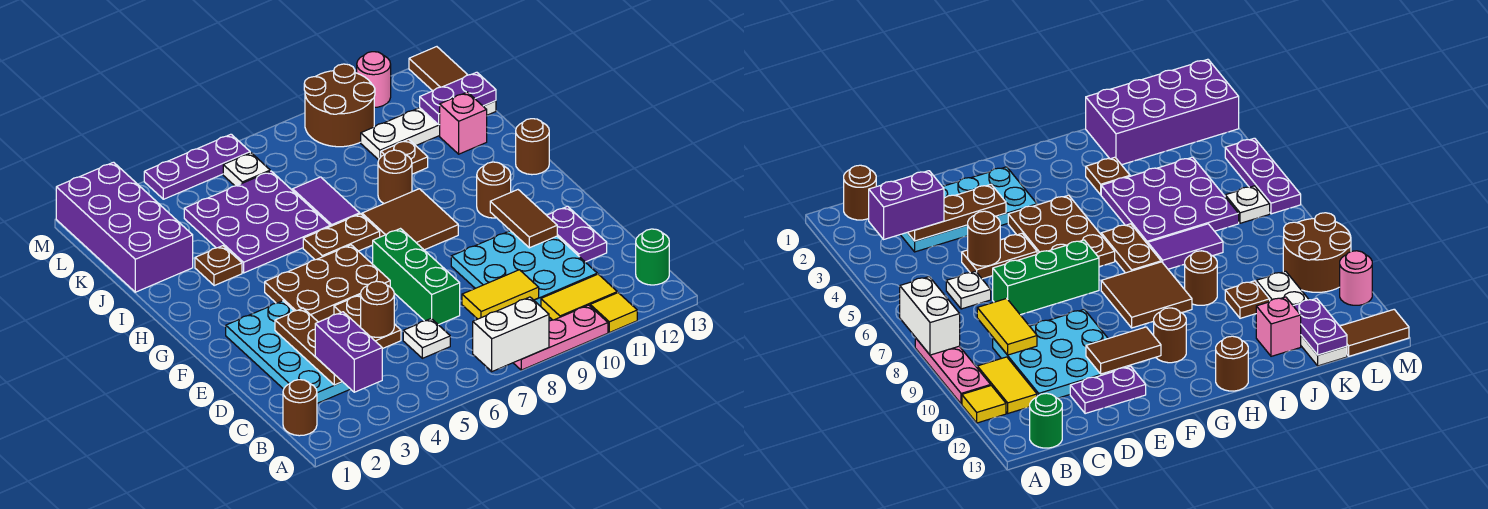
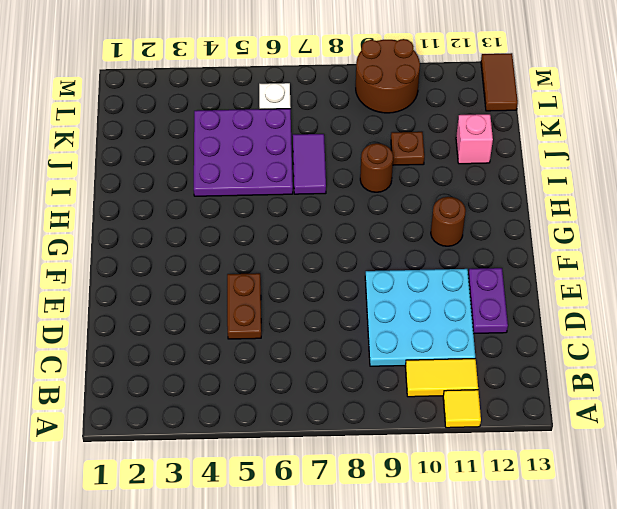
none -> pink plate A8:A10 level 1
none -> brown round brick B1 level 1
none -> green round brick B13 level 1
none -> cyan plate C2:F3 level 1

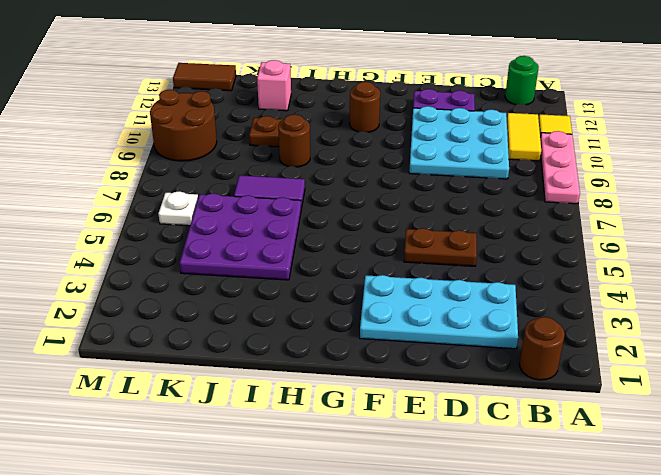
none -> white plate C6 level 1
none -> green brick D7:F7 level 1
none -> brown plate F4:G6 level 1
none -> brown tile G8:H9 level 1

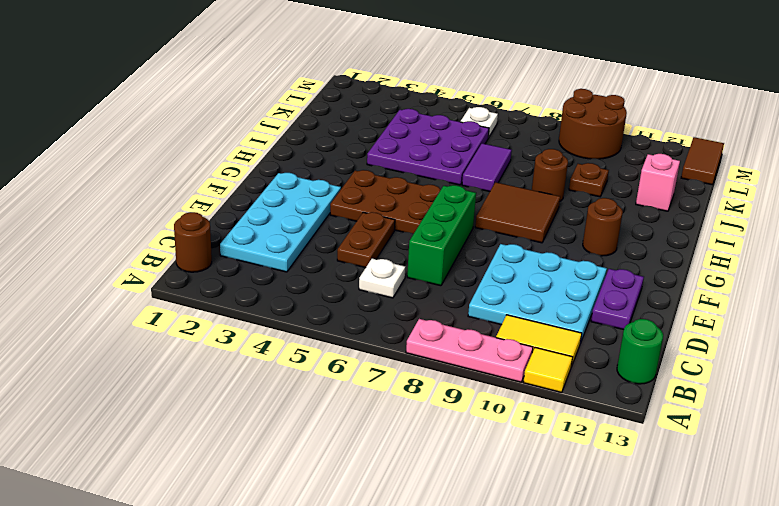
none -> brown plate H6:H7 level 1
none -> brown round brick H13 level 1
none -> brown plate I3 level 1
none -> purple brick J1:M2 level 1

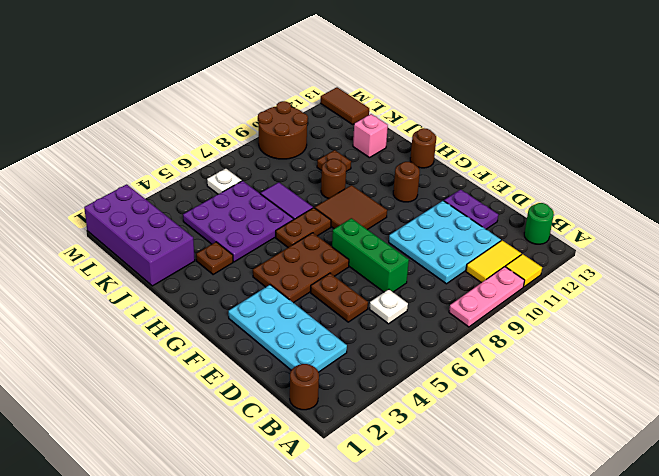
none -> white plate K10:K13 level 1
none -> purple plate M4:M6 level 1
none -> pink round brick M11 level 1
none -> white brick A7:A8 level 2

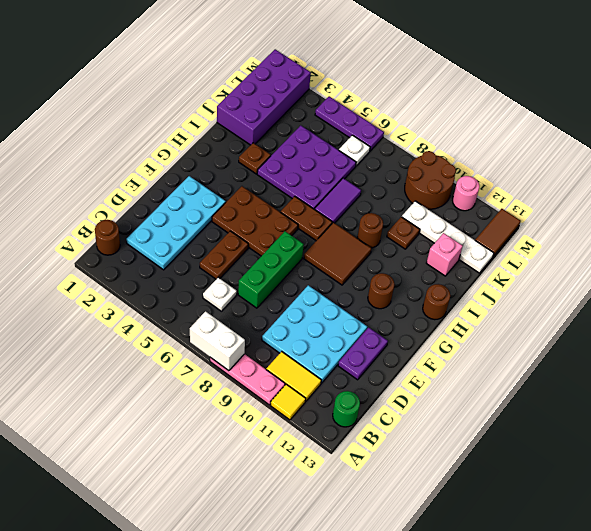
none -> brown plate C3:E3 level 2
none -> yellow tile C8:C9 level 2
none -> brown round brick D5 level 2
none -> brown tile E11:F11 level 2

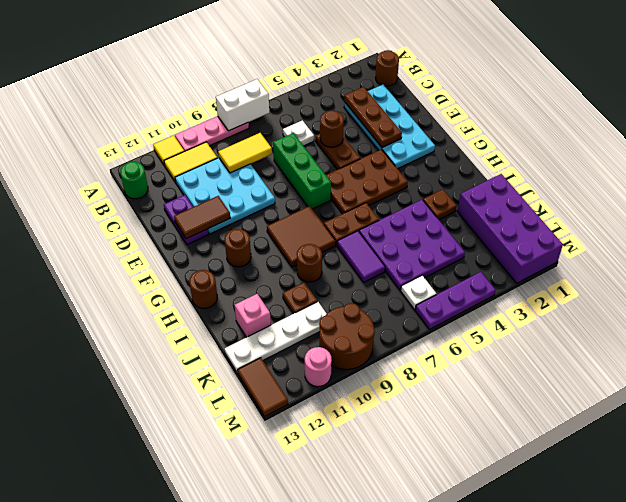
brown tile E11:E12 level 2 -> brown tile E11:F11 level 2
none -> purple plate K12:K13 level 2
none -> purple brick B3:C3 level 3

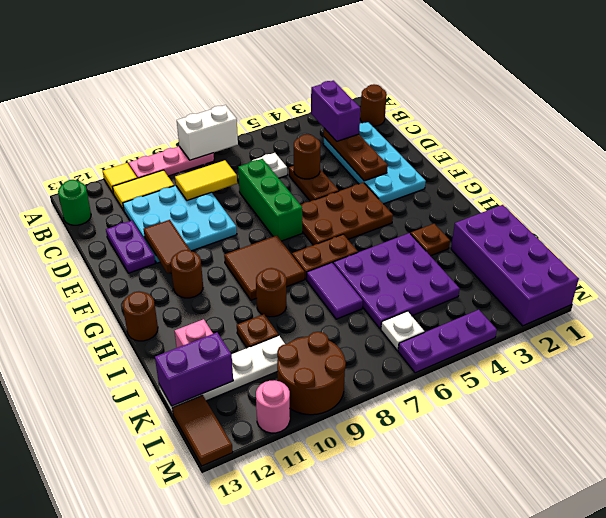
purple brick K12:K13 level 2 -> purple plate K12:K13 level 2

